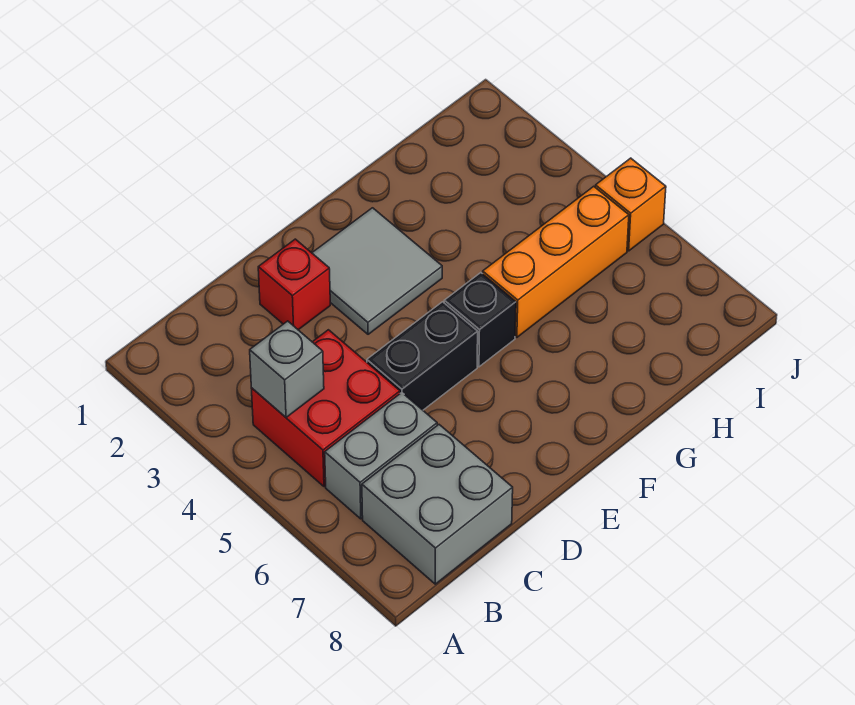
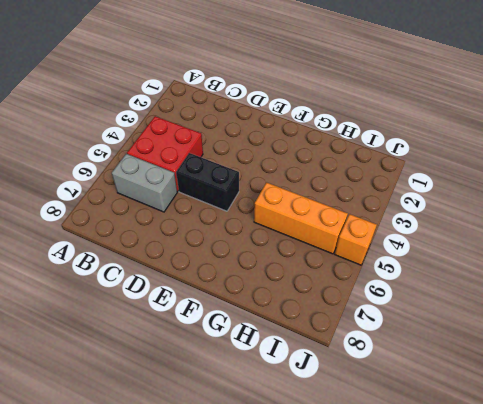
none -> grey brick B7:C8 level 1
none -> red brick D2 level 1

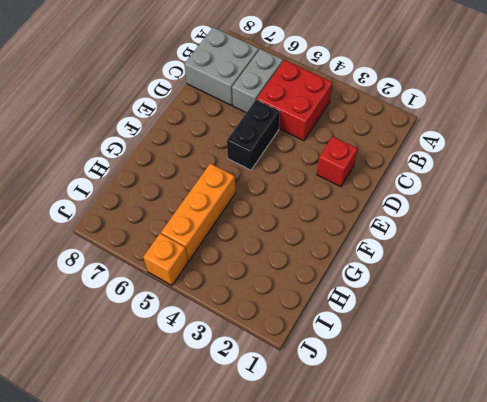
none -> grey tile E2:F3 level 1
none -> black brick F5 level 1

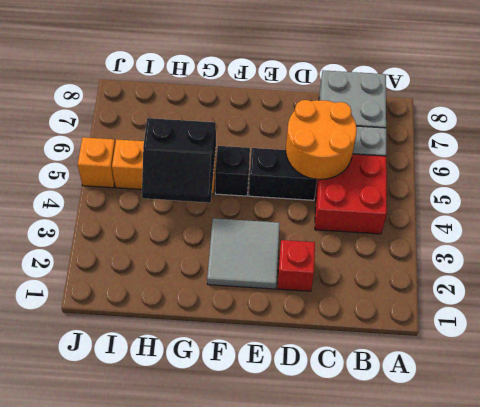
orange round brick C5:D6 level 2 -> none
black slope G4:H5 level 2 top 5 -> none
none -> grey brick B4 level 2

